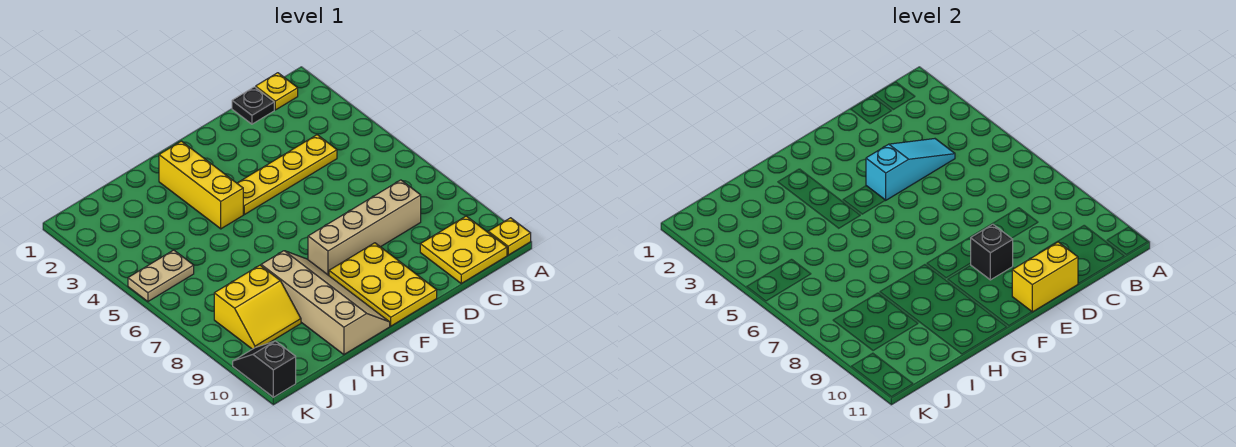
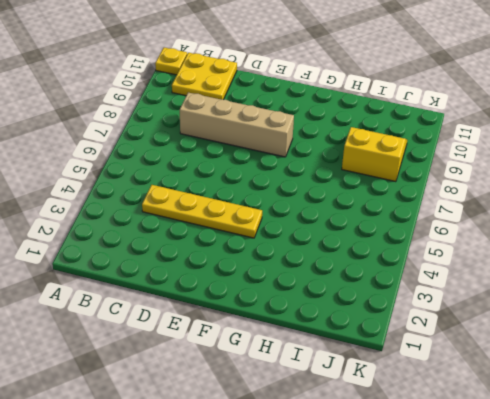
none -> yellow plate B1 level 1
none -> black plate C1 level 1
none -> yellow plate E9:F11 level 1

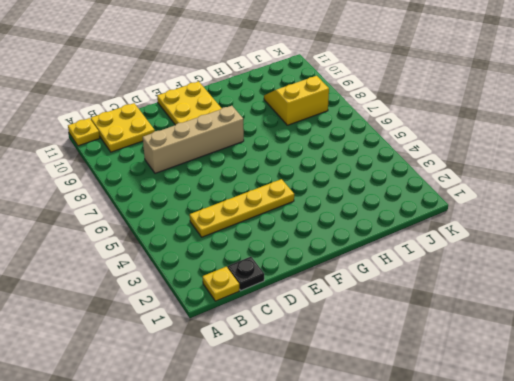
none -> yellow brick G2:G4 level 1
none -> tan slope G8:H11 level 1 top H
none -> tan plate J5:K5 level 1

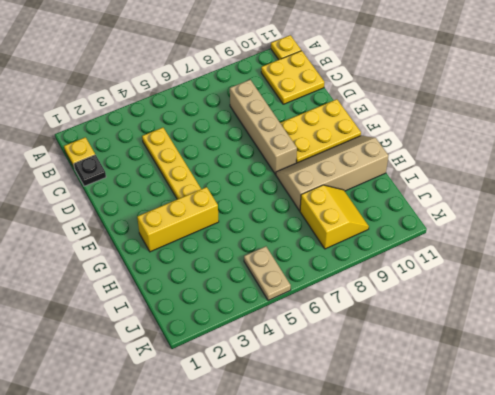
none -> black slope K10:K11 level 1 top 11
none -> cyan slope C4:E4 level 2 top E
none -> yellow brick D11:E11 level 2

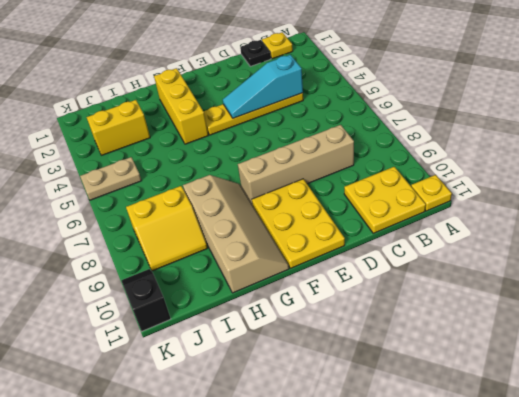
cyan slope C4:E4 level 2 top C -> cyan slope C4:E4 level 2 top E
yellow brick I3:J3 level 1 -> yellow brick D11:E11 level 2
none -> black brick E9 level 2

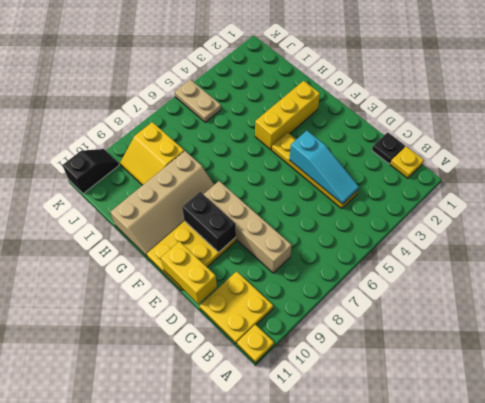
black brick E9:F9 level 2 -> black brick E9 level 2

